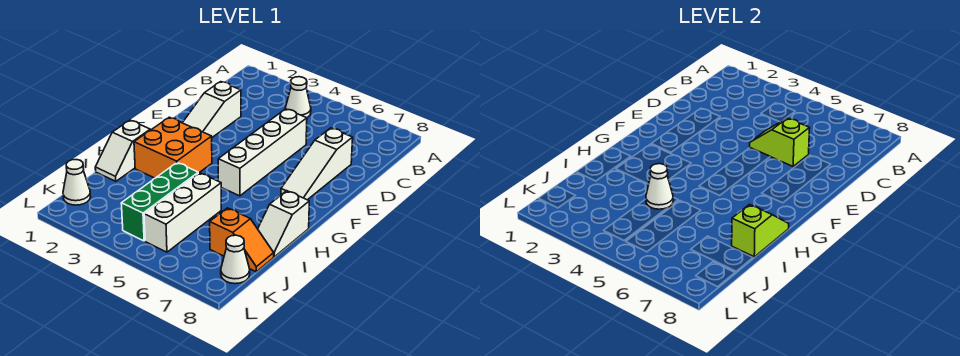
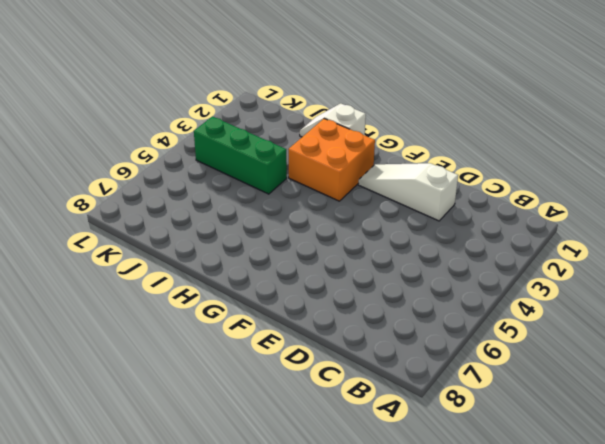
none -> white cone B4 level 1
none -> white brick D5:G5 level 1
none -> white slope D7:F7 level 1 top D

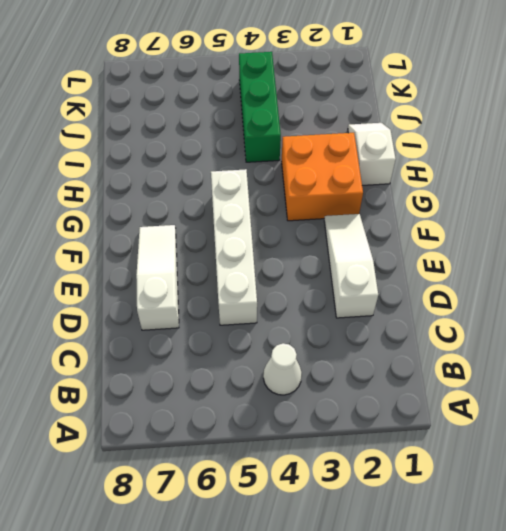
none -> white slope H8:I8 level 1 top H
none -> white brick I5:K5 level 1
none -> orange slope J7:J8 level 1 top 7

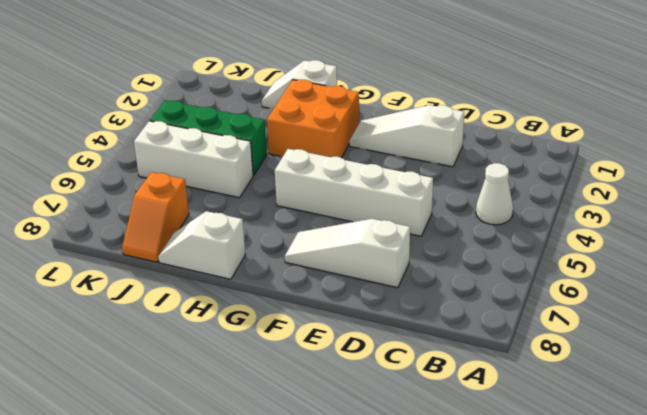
none -> white cone K1 level 1
none -> white cone K8 level 1
none -> lime slope D5:D6 level 2 top 6

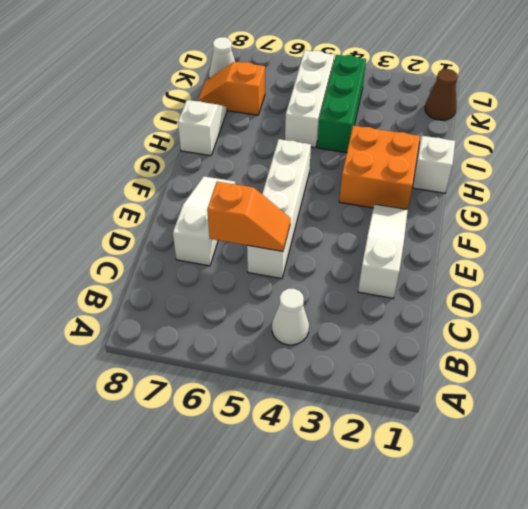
orange slope D5:D6 level 2 top 6 -> lime slope D5:D6 level 2 top 6
brown cone K1 level 1 -> white cone K1 level 1
none -> lime slope H8:I8 level 2 top I
none -> white cone I4 level 2

